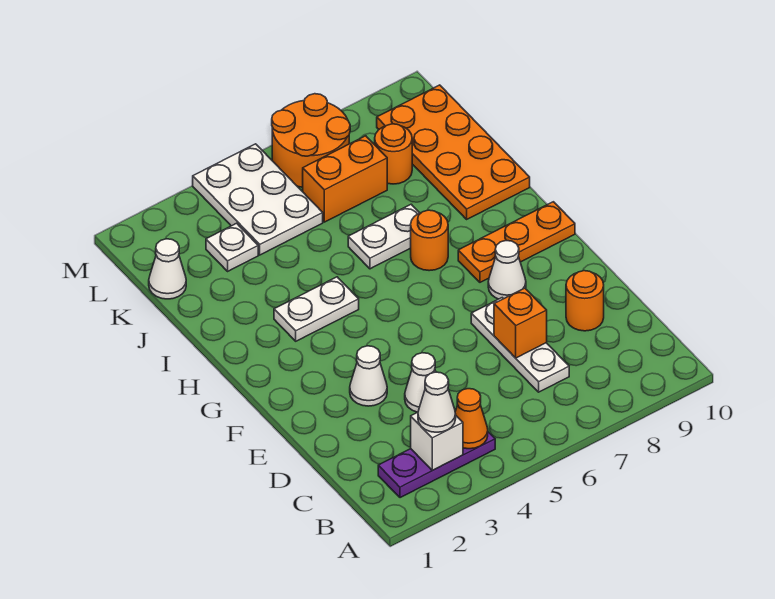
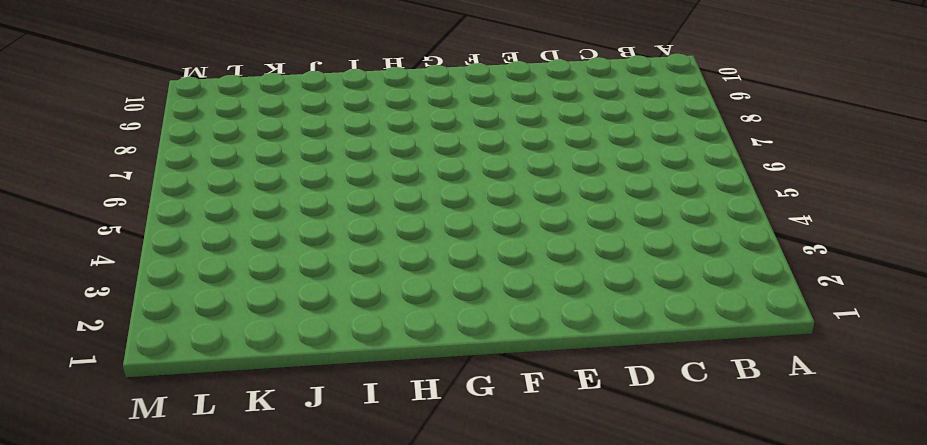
none -> purple plate B2:B4 level 1
none -> white plate C7:E7 level 1
none -> white cone D4 level 1

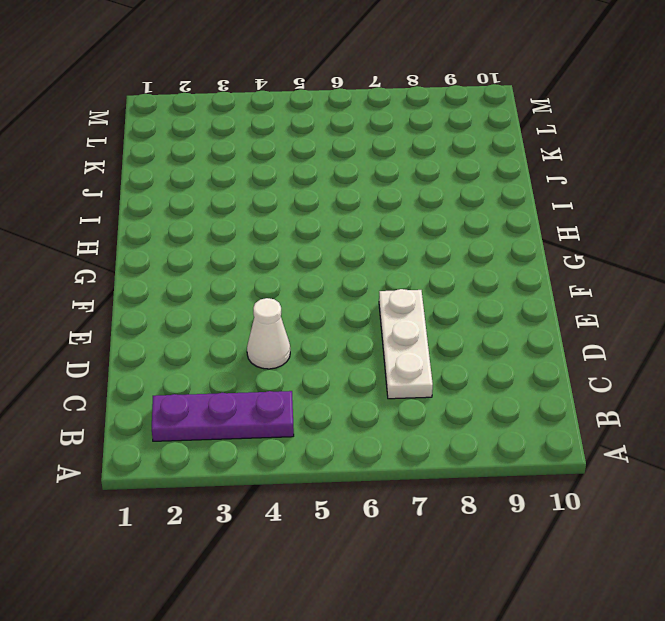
none -> orange round brick D9 level 1
none -> white cone E3 level 1
none -> white cone F8 level 1

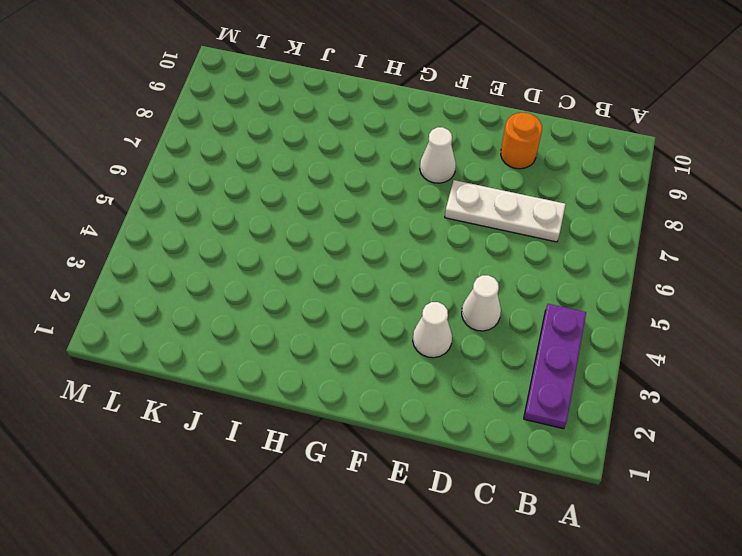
none -> orange plate G8:G10 level 1
none -> white plate H3:H4 level 1
none -> orange round brick H7 level 1

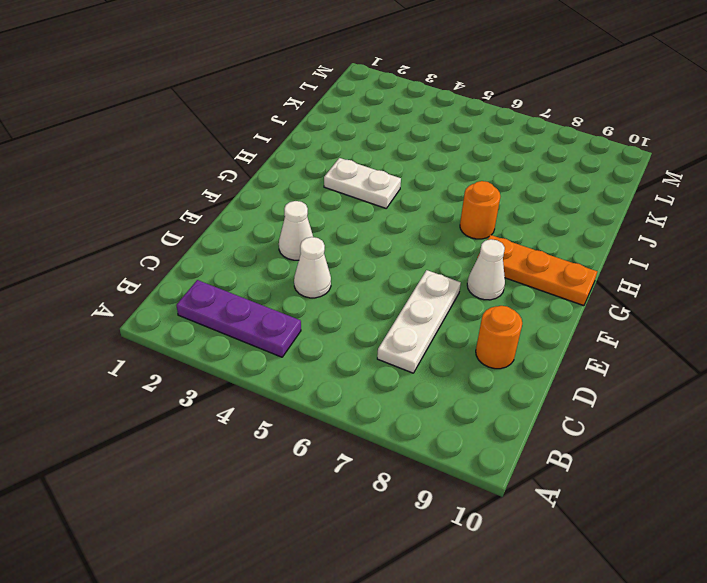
none -> white plate I6:I7 level 1
none -> orange plate I9:L10 level 1
none -> white cone K1 level 1

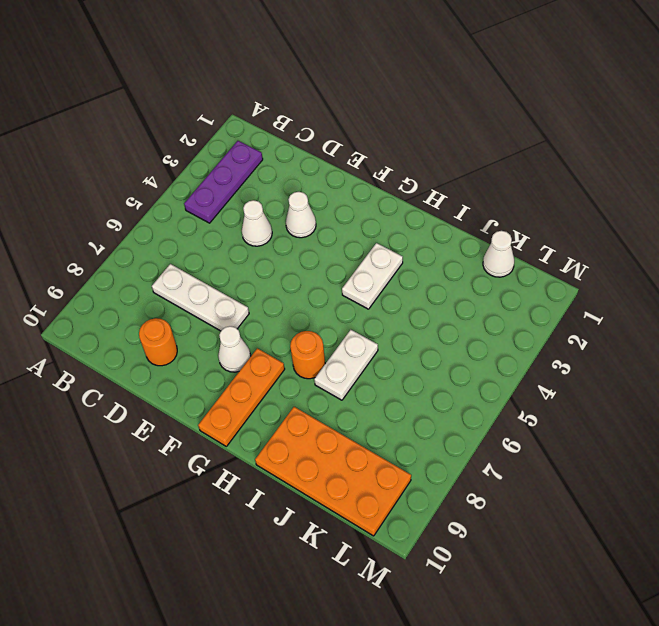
none -> white plate K3 level 1
none -> white plate K4:M5 level 1
none -> orange brick K6:K7 level 1

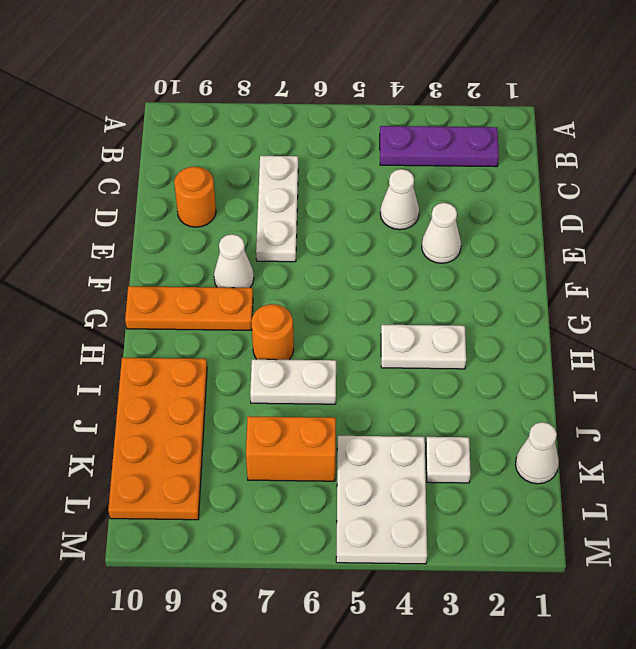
none -> orange round brick K8 level 1
none -> orange round brick L6:M7 level 1
none -> white brick B3 level 2

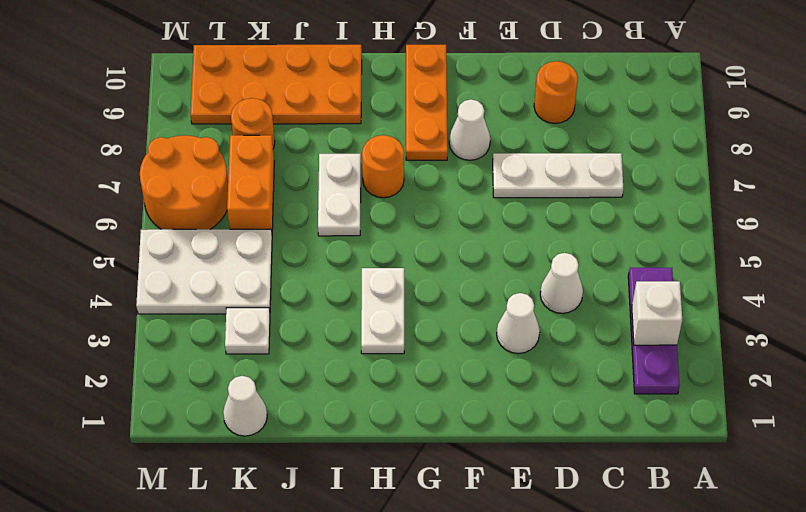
none -> orange cone B4 level 2
none -> orange brick D7 level 2
none -> white cone B3 level 3

